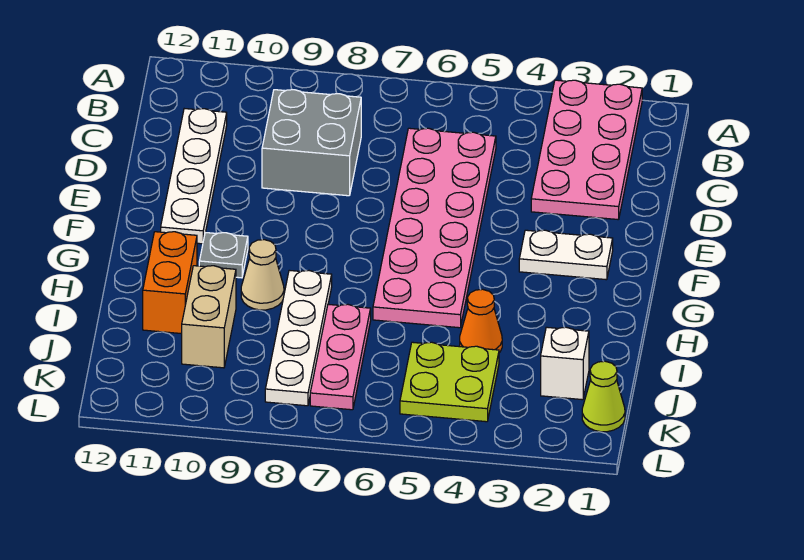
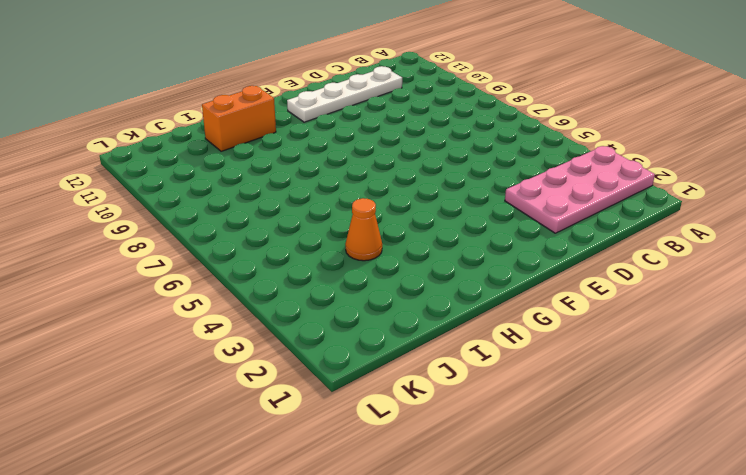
none -> pink plate C5:H6 level 1
none -> grey brick C8:D9 level 1
none -> white plate F2:F3 level 1

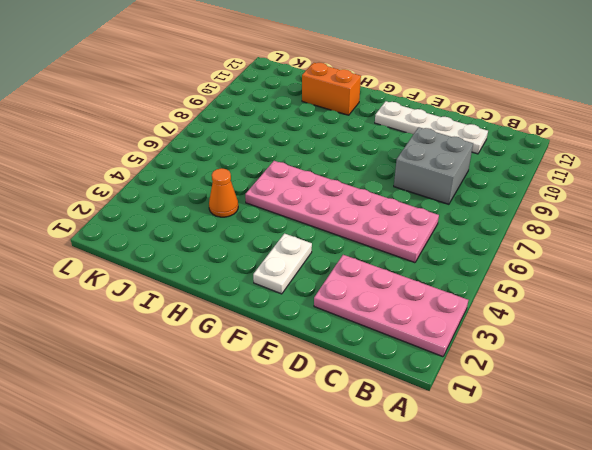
none -> grey plate G10 level 1
none -> white plate H8:K8 level 1
none -> tan cone H9 level 1

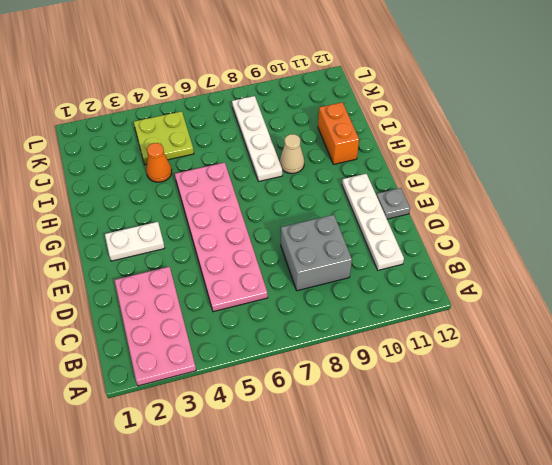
grey plate E12 level 1 -> grey plate G10 level 1
none -> pink plate I7:K7 level 1
none -> tan brick I10:J10 level 1
none -> white brick J2 level 1

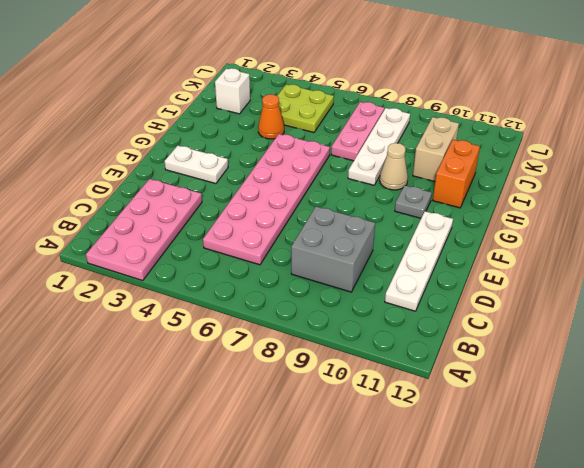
none -> lime cone K1 level 1

